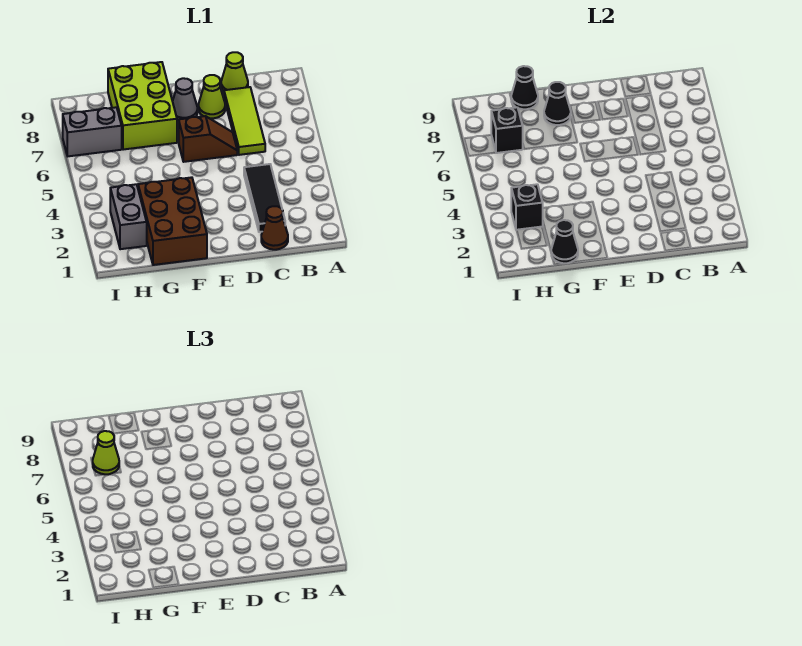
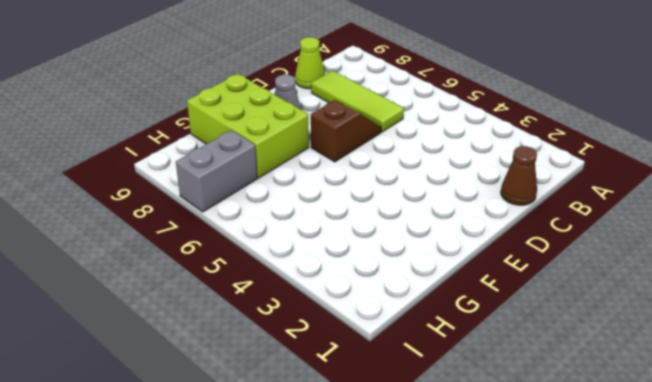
none -> black tile C2:C4 level 1
none -> lime cone D8 level 1
none -> brown brick F1:G3 level 1

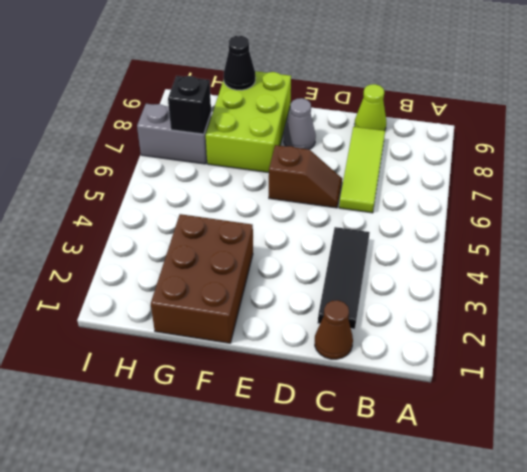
none -> lime cone D8 level 1
none -> grey brick H2:H3 level 1
none -> black cone F8 level 2

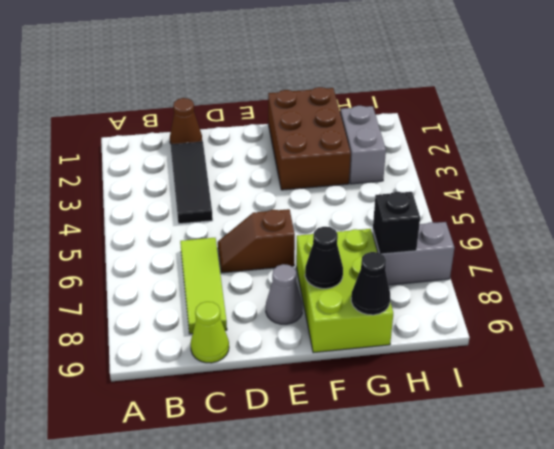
none -> lime cone D8 level 1
none -> black cone G1 level 2
none -> black brick H3 level 2

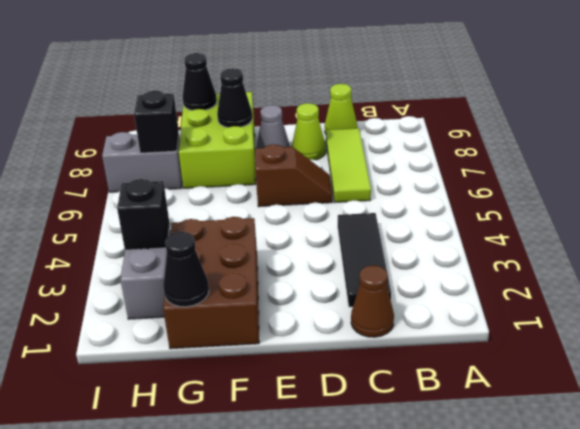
none -> lime cone H7 level 3

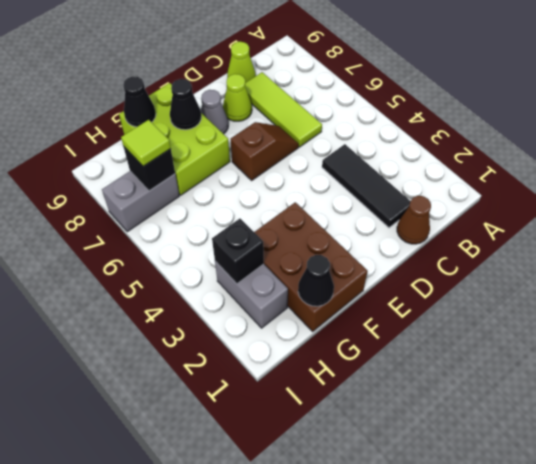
lime tile H7 level 3 -> lime cone H7 level 3

